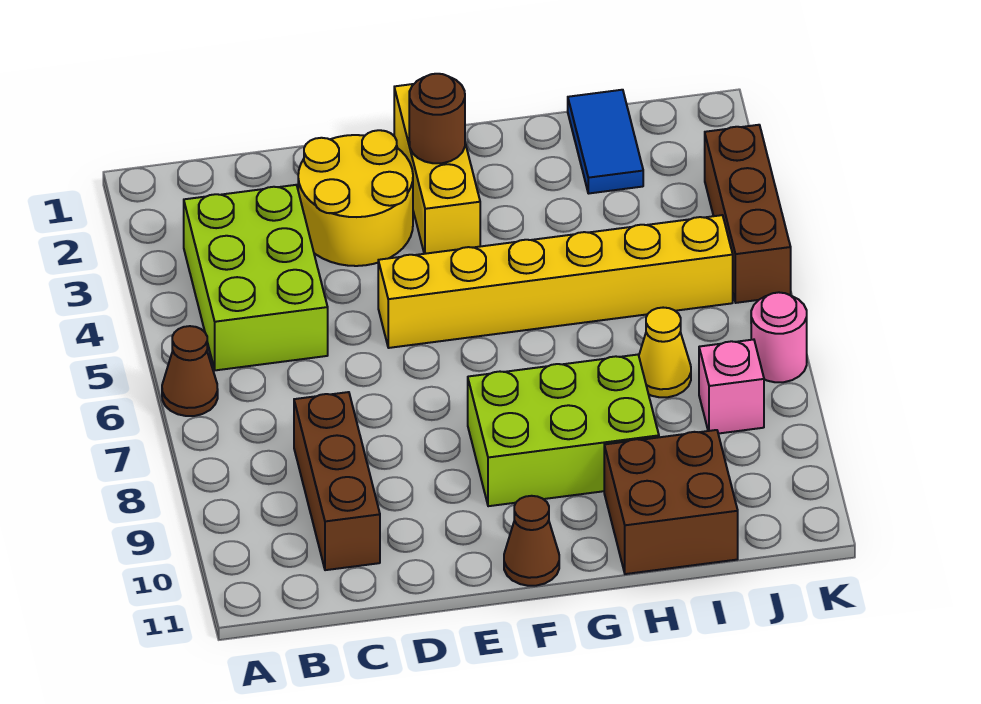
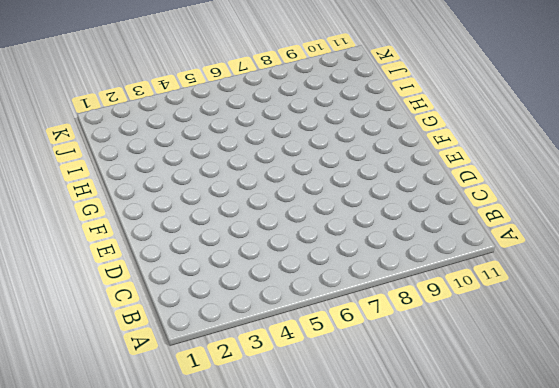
none -> brown cone A6 level 1
none -> lime brick B3:C5 level 1
none -> brown brick C8:C10 level 1

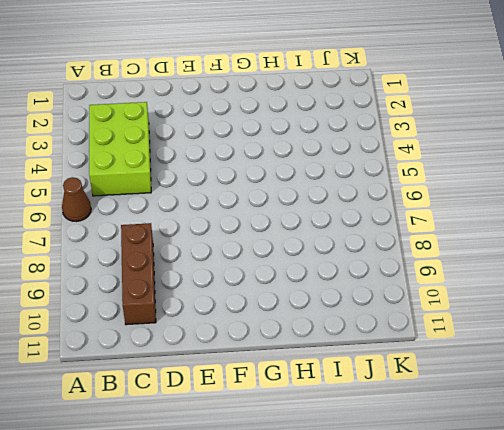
none -> yellow round brick D2:E3 level 1
none -> yellow brick E5:J5 level 1
none -> yellow brick F1:F3 level 1

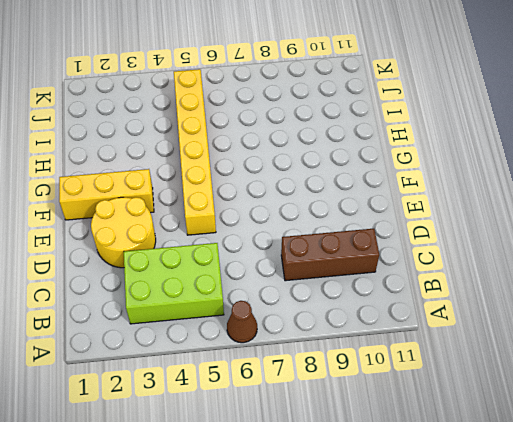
none -> lime brick F8:H9 level 1
none -> brown cone F11 level 1
none -> brown brick H10:I11 level 1

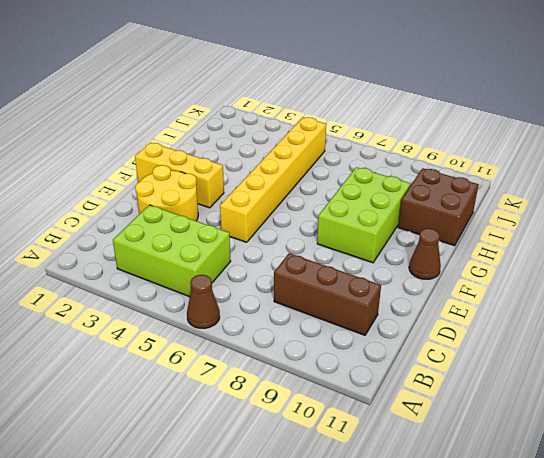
none -> blue tile I1:I2 level 1
none -> yellow cone I7 level 1
none -> pink brick J8 level 1

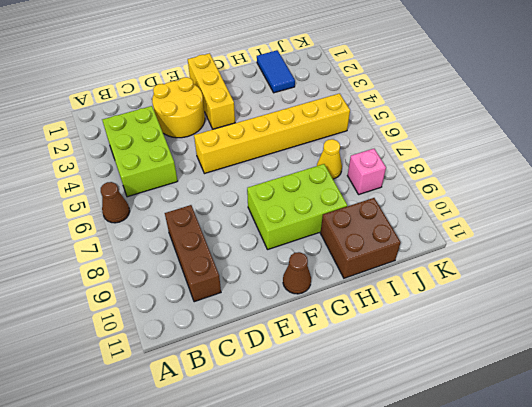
none -> brown brick K3:K5 level 1
none -> pink round brick K7 level 1
none -> brown round brick F2 level 2

